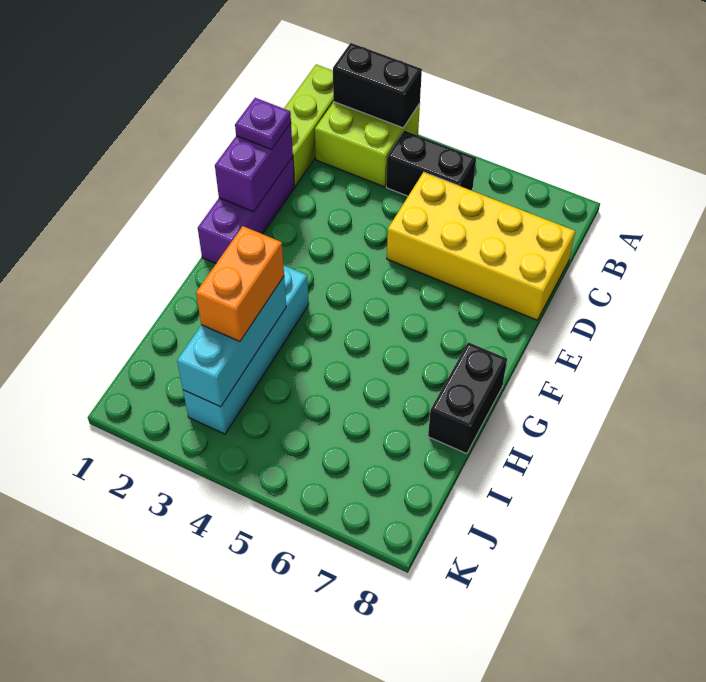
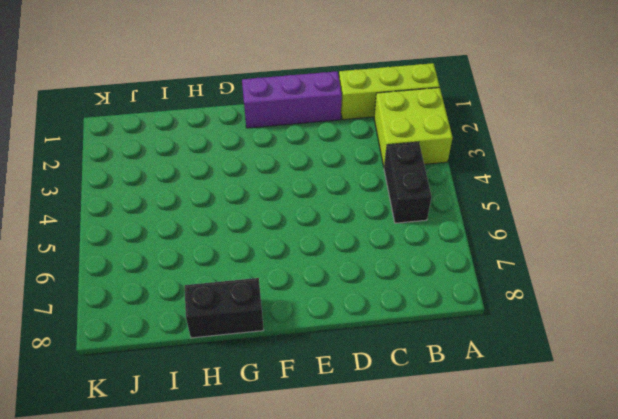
none -> yellow brick C5:D8 level 1
none -> cyan brick G3:J3 level 1
none -> black brick A2:A3 level 2

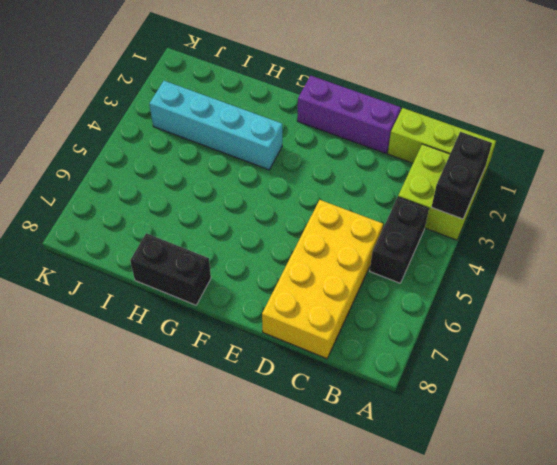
none -> purple brick D1:E1 level 2
none -> cyan brick H3:J3 level 2
none -> purple plate D1 level 3

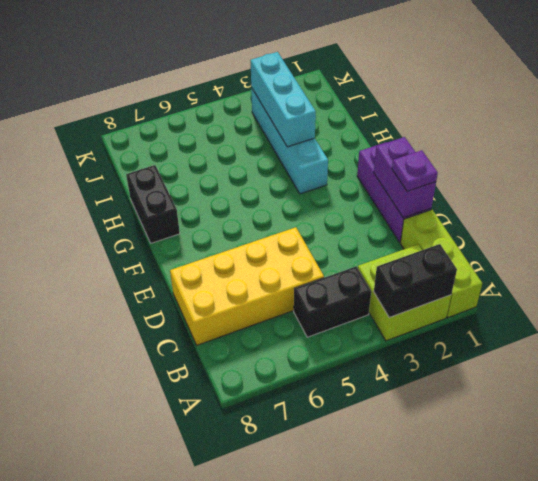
none -> orange brick H3:I3 level 3

